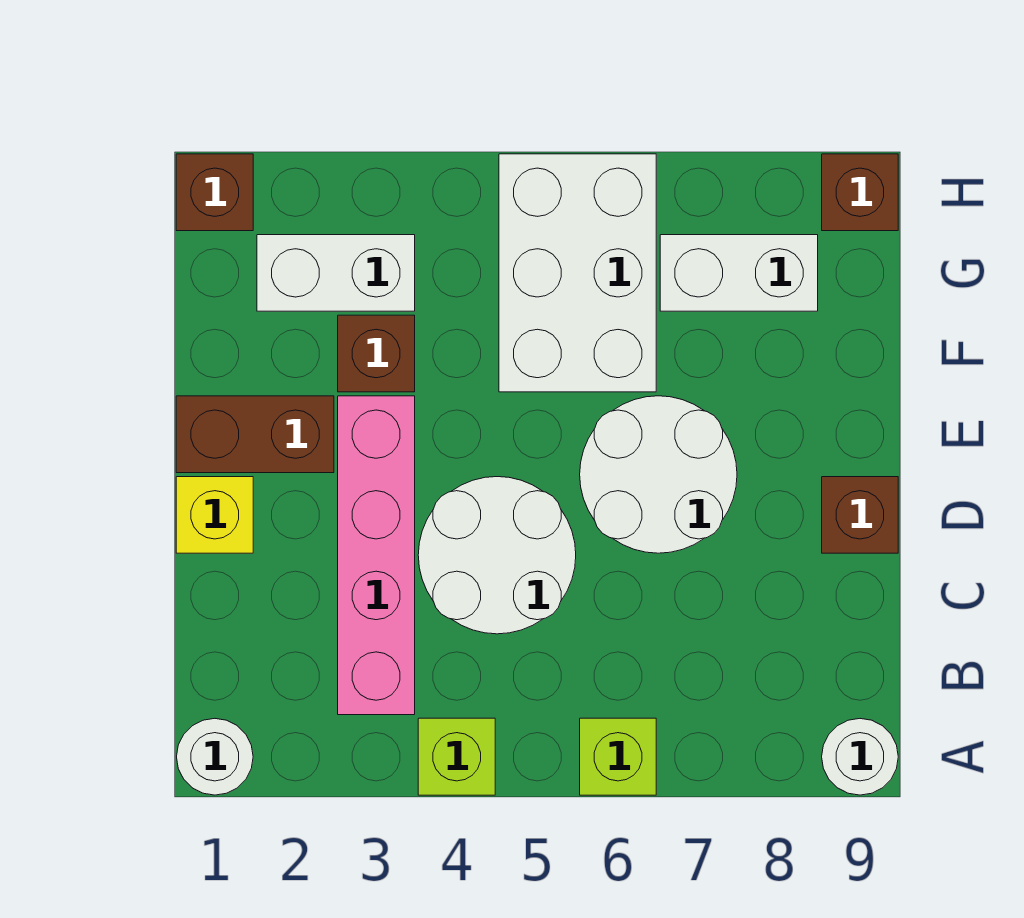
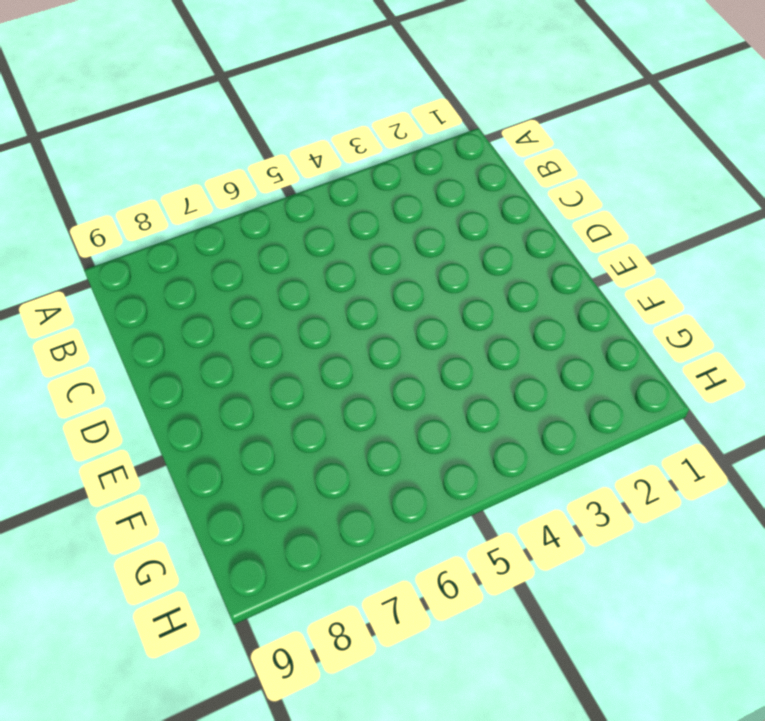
none -> white round brick A1 level 1
none -> lime brick A4 level 1
none -> lime brick A6 level 1

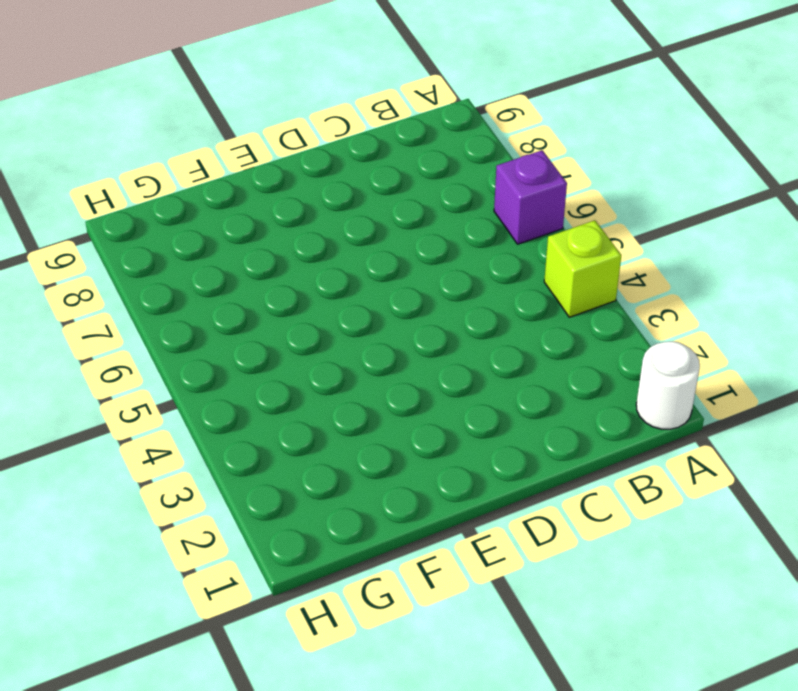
purple brick A6 level 1 -> lime brick A6 level 1
none -> white round brick A9 level 1
none -> pink brick B3:E3 level 1
none -> white round brick C4:D5 level 1

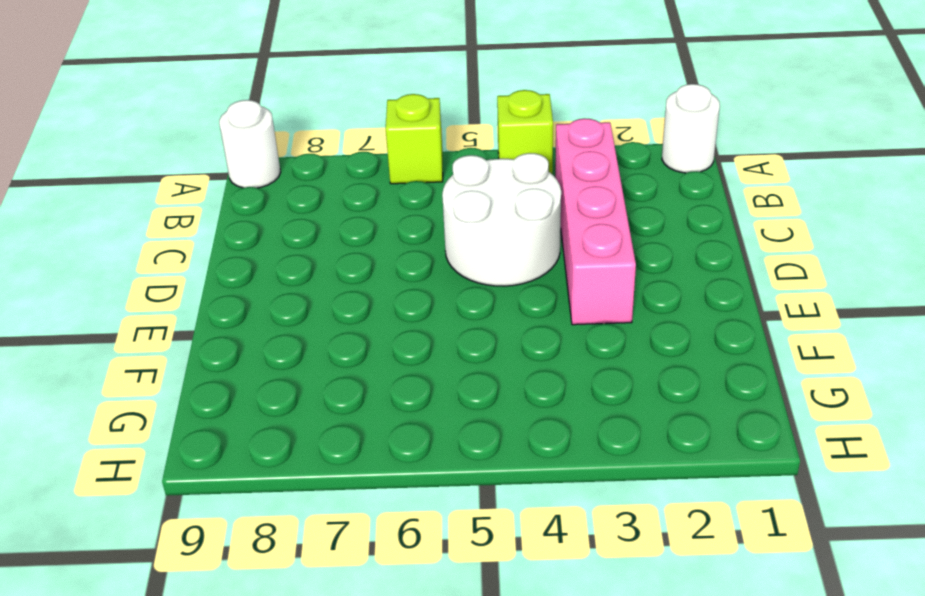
none -> yellow brick D1 level 1
none -> white round brick D6:E7 level 1
none -> brown brick D9 level 1

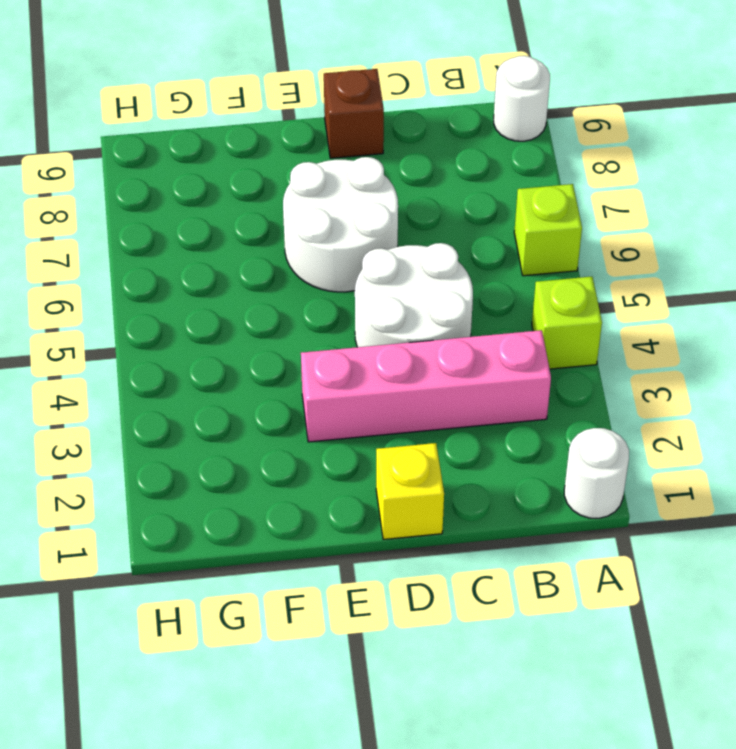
none -> brown brick E1:E2 level 1
none -> brown brick F3 level 1
none -> white brick F5:H6 level 1

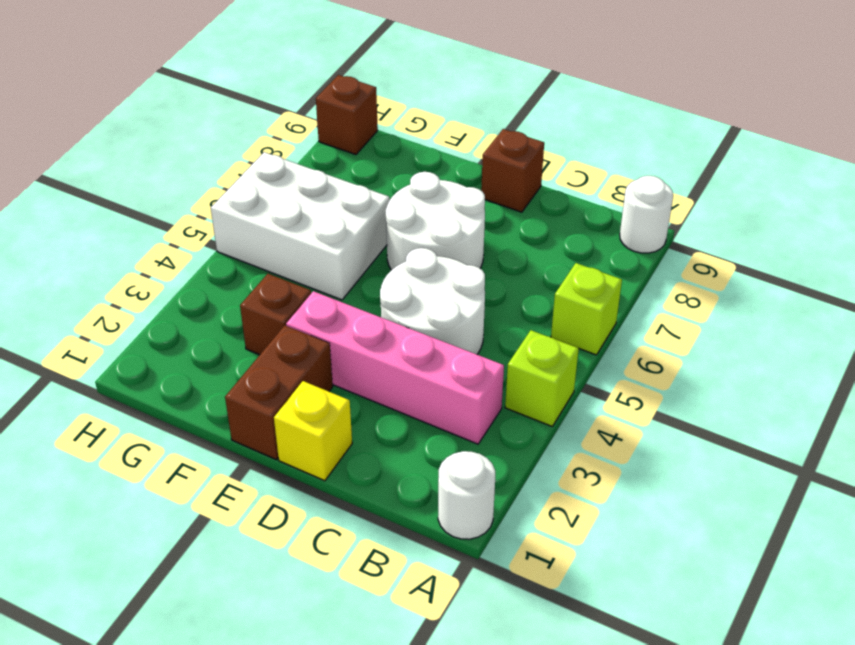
none -> white brick G2:G3 level 1
none -> white brick G7:G8 level 1
none -> brown brick H1 level 1

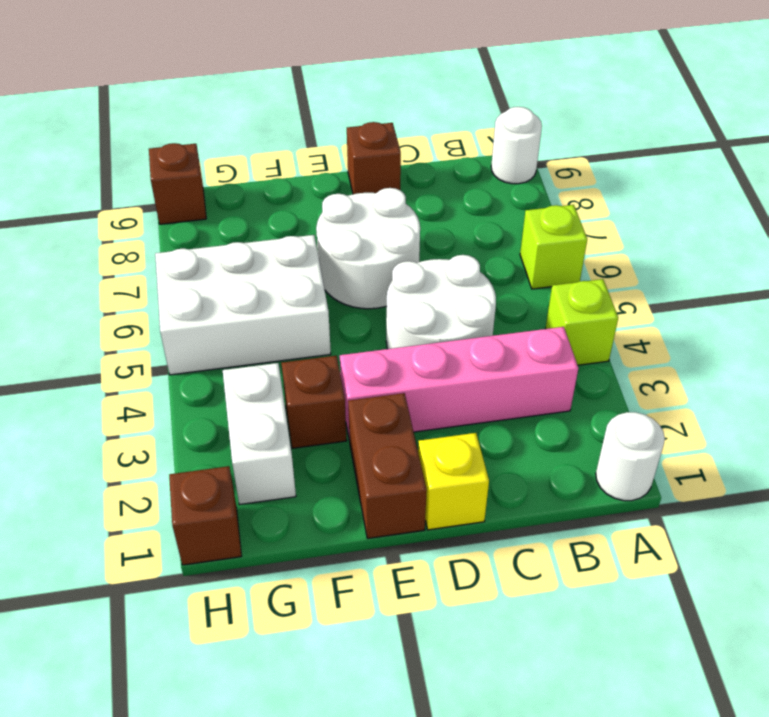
none -> white brick G7:G8 level 1

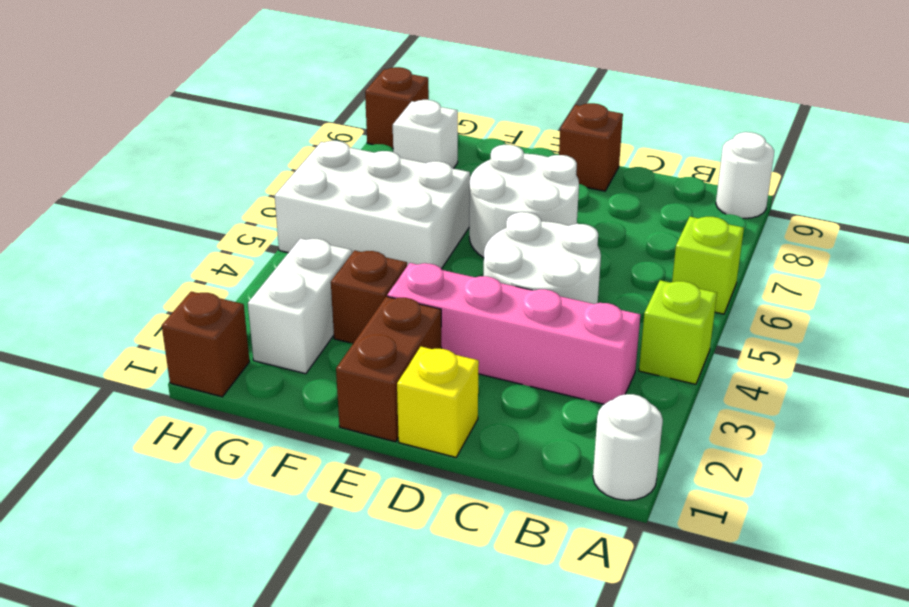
white brick G8 level 1 -> white brick G7:G8 level 1

